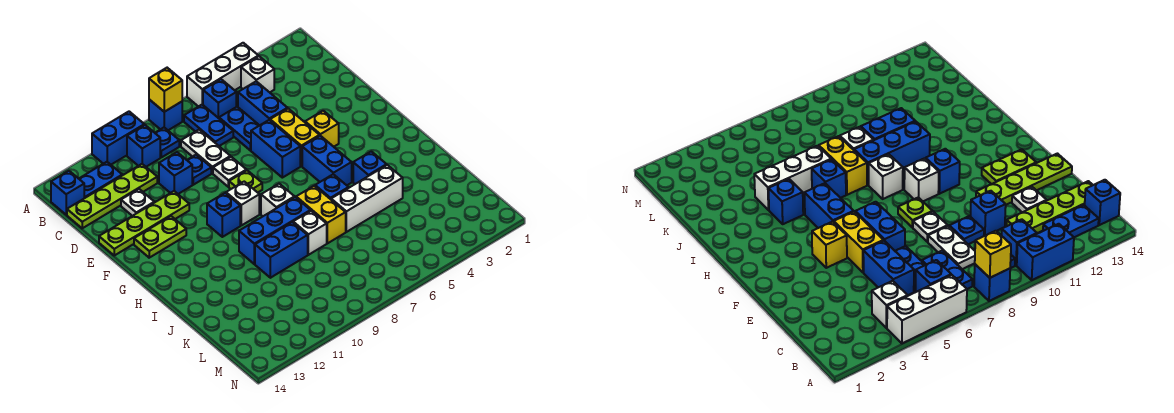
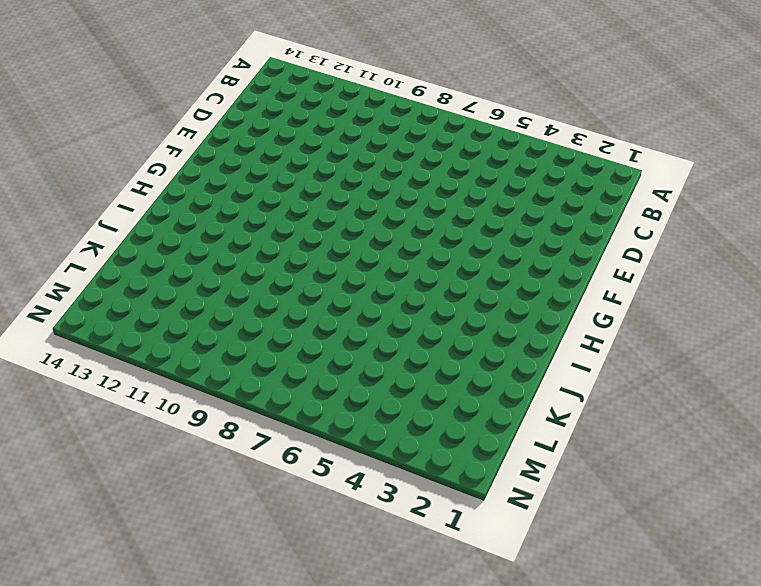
none -> white brick A4:A6 level 1
none -> blue brick A8 level 1
none -> blue brick A10:A11 level 1
none -> white brick B4 level 1

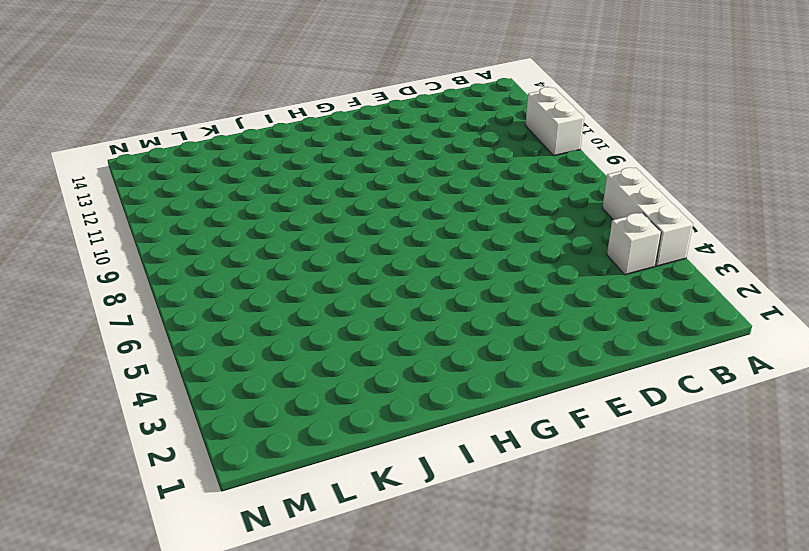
white brick A10:A11 level 1 -> blue brick A10:A11 level 1
none -> blue brick A8 level 1
none -> blue brick B6 level 1
none -> blue plate B7:C7 level 1
none -> blue plate B9 level 1

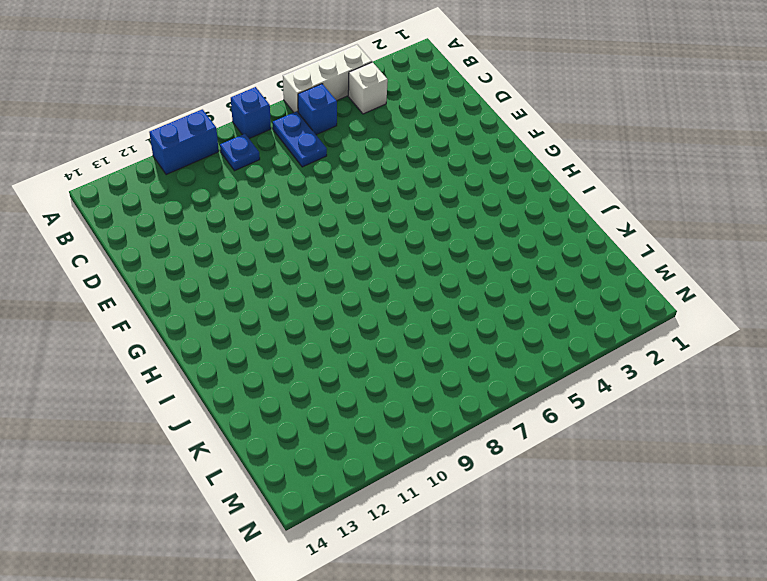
none -> blue brick B10 level 1
none -> blue plate B12:B13 level 1
none -> blue brick B14 level 1
none -> blue brick C5:D5 level 1

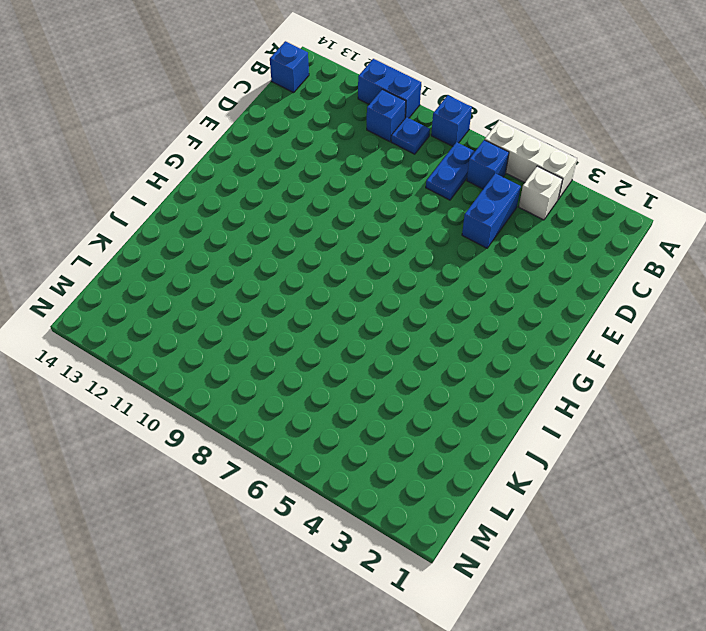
none -> blue plate B12:B13 level 1
none -> blue plate C6:D6 level 1
none -> white plate C8:D8 level 1
none -> lime plate C11:C14 level 1

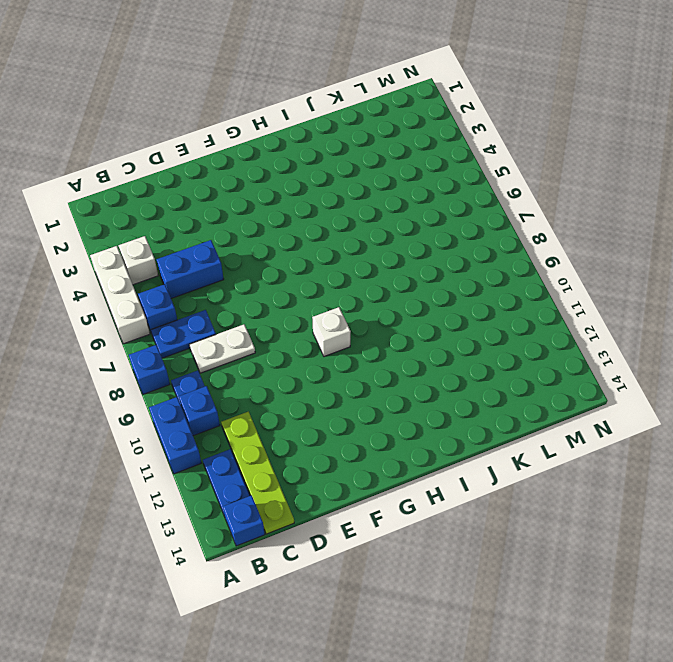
none -> blue plate C6:D6 level 1
none -> blue plate D9 level 1
none -> blue brick D10 level 1
none -> white plate D12 level 1

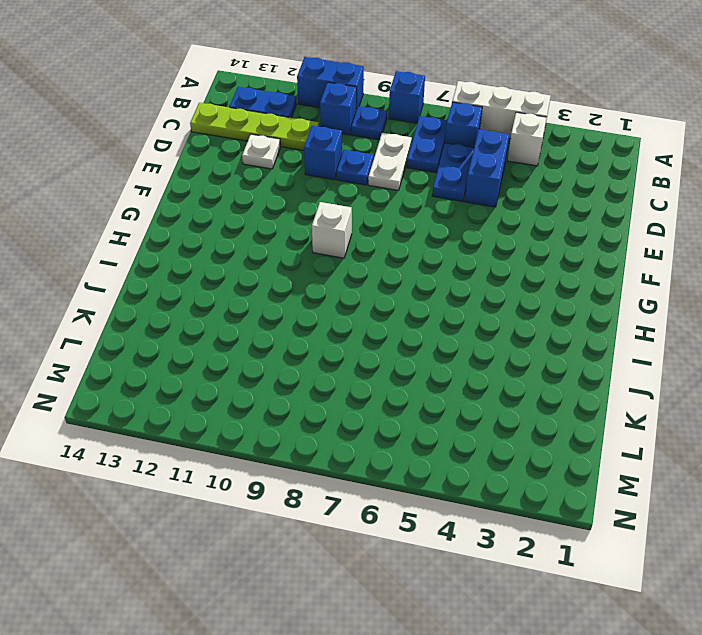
none -> blue brick B14 level 1
none -> yellow brick E5:F5 level 1
none -> blue brick E6:F6 level 1
none -> white plate E8 level 1

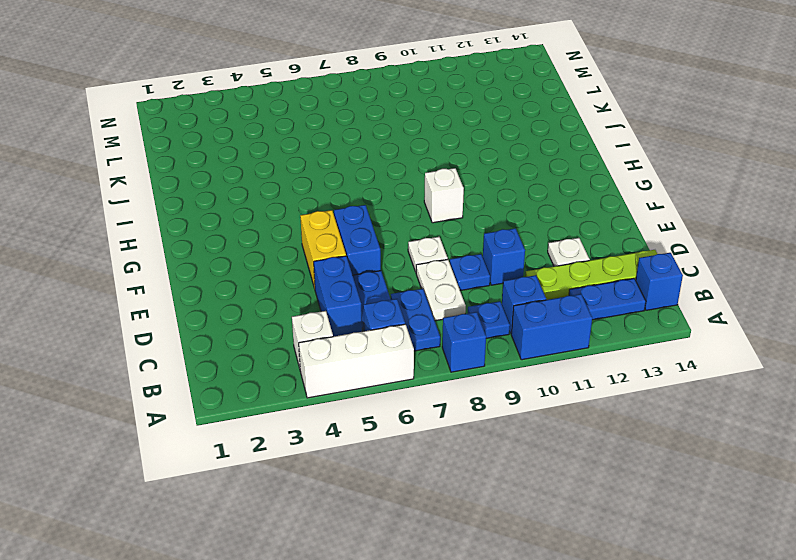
none -> lime plate E11:E14 level 1
none -> yellow brick F4 level 1
none -> lime plate F8 level 1
none -> lime plate F12:F13 level 1

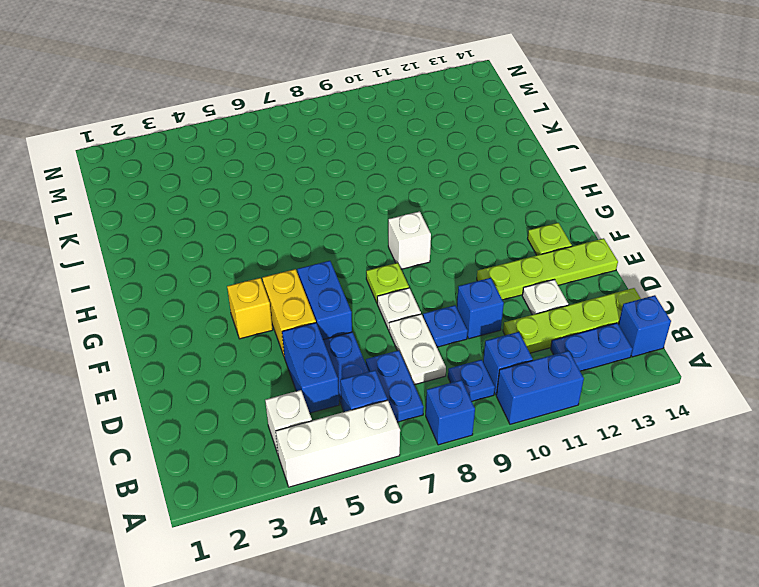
lime plate F13 level 1 -> lime plate F12:F13 level 1
none -> blue brick G5:H5 level 1
none -> blue brick G10 level 1
none -> white brick H8 level 1
none -> blue brick I4 level 1

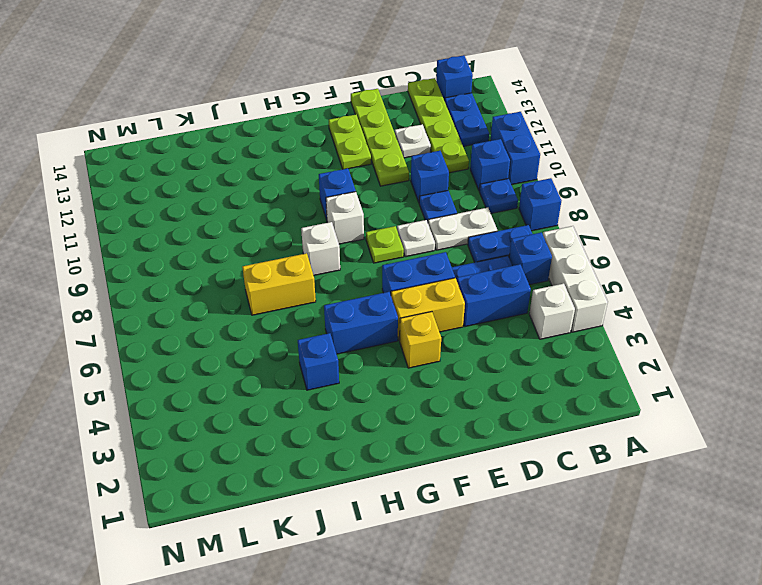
none -> blue brick I6 level 1
none -> blue brick I8:I10 level 1
none -> white brick J4:J6 level 1
none -> white brick J8 level 1

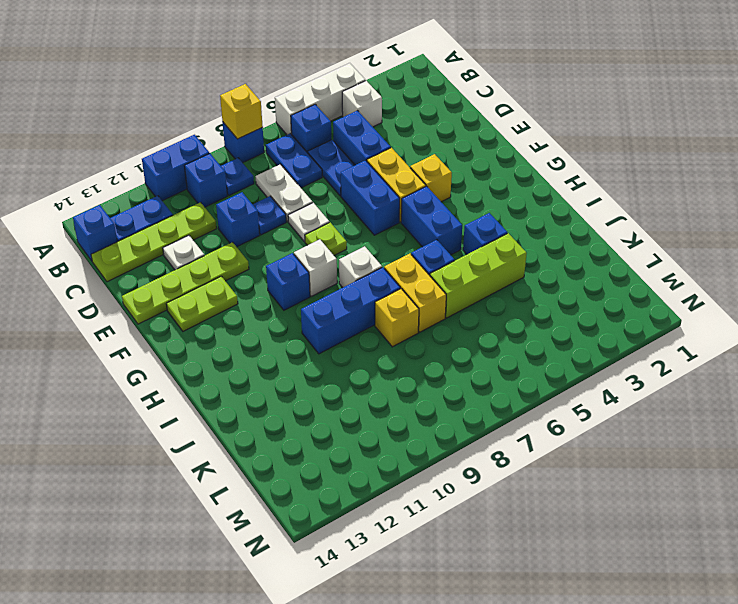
lime brick J4:J6 level 1 -> white brick J4:J6 level 1
yellow brick J8 level 1 -> white brick J8 level 1
none -> blue brick J9:J10 level 1

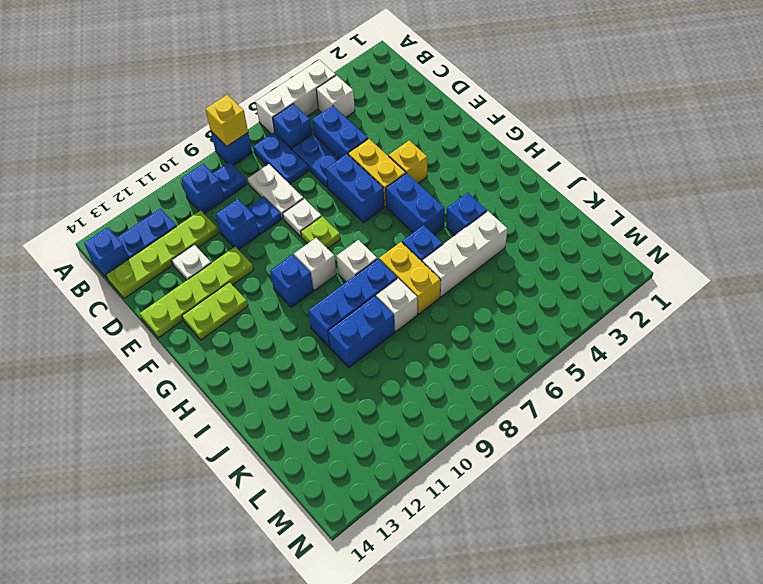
none -> blue brick A10:A11 level 1

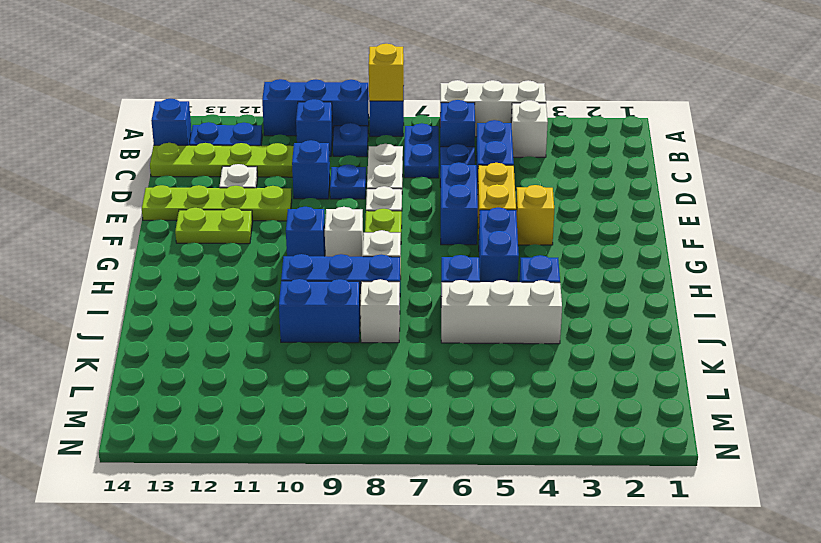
blue brick A9:A11 level 1 -> blue brick A10:A11 level 1
none -> yellow brick I7:J7 level 1

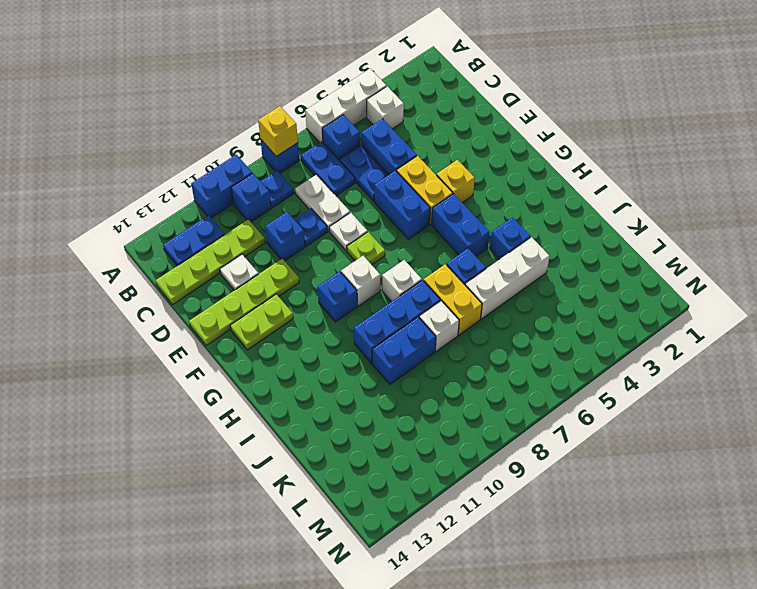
none -> blue brick B14 level 1

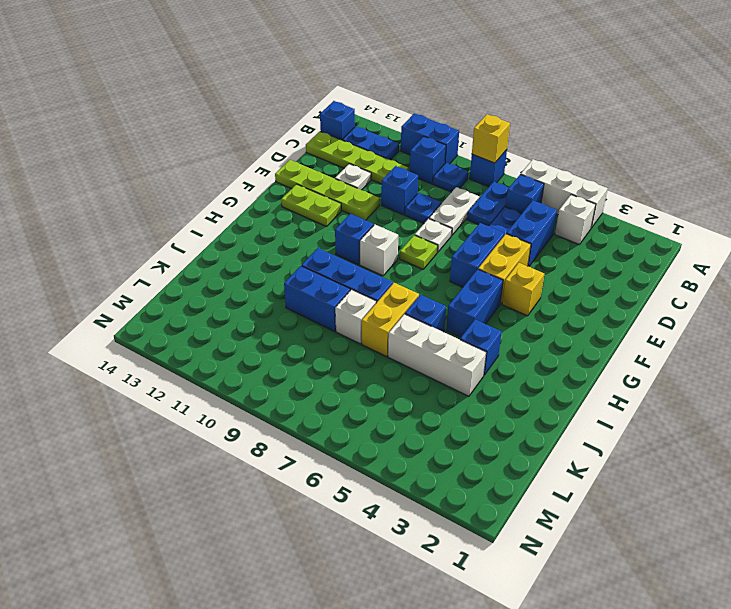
none -> white brick H8 level 1

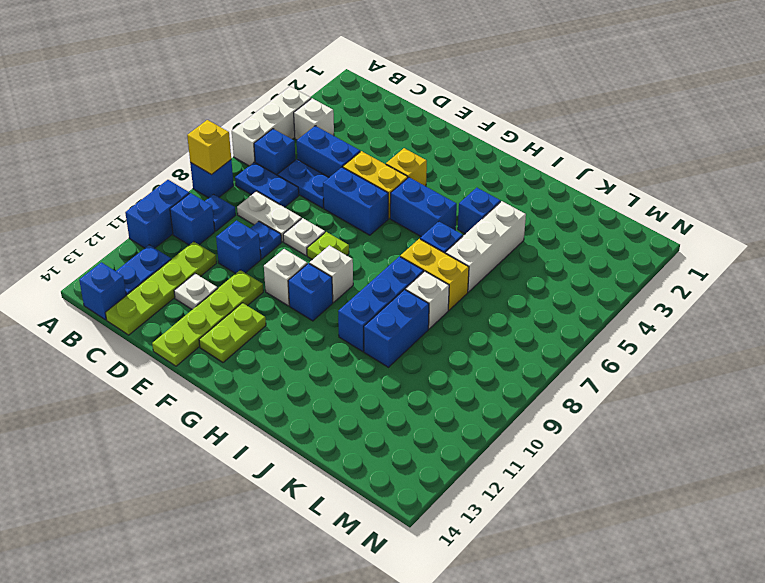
white brick F10 level 1 -> white brick H8 level 1

